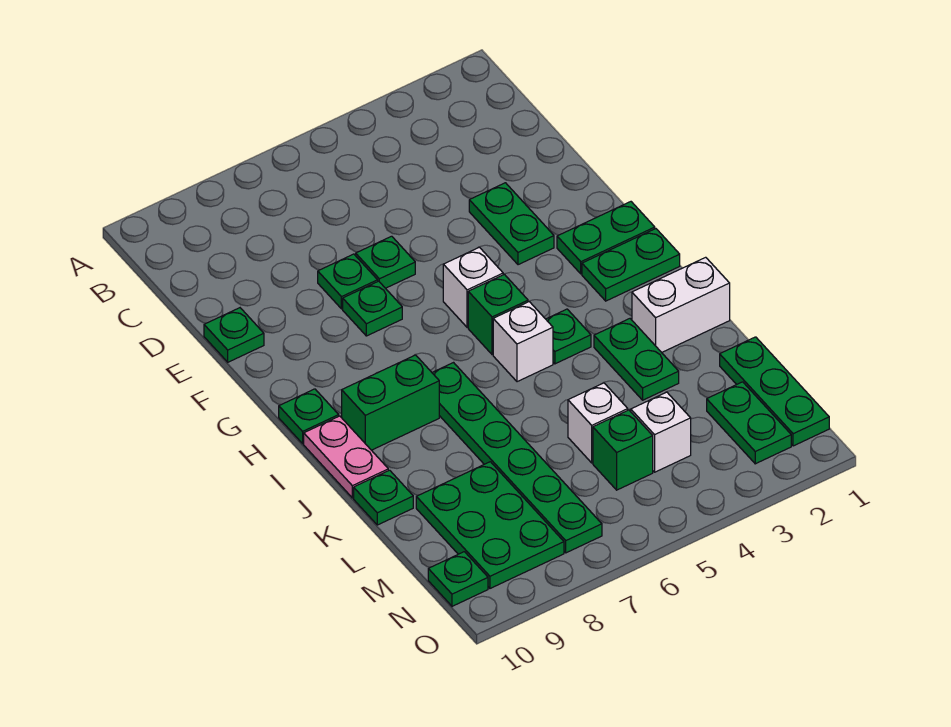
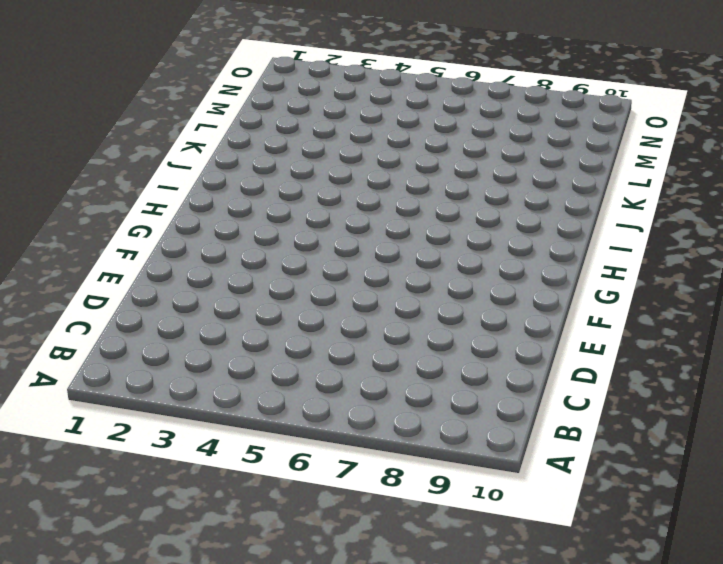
none -> green plate E3:F3 level 1
none -> green plate E6 level 1
none -> green plate E7 level 1

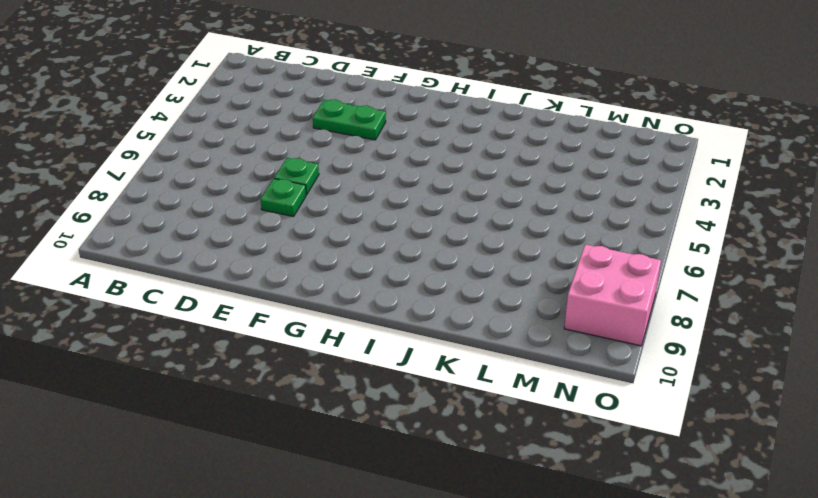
pink brick N8:O9 level 1 -> green plate L8:N9 level 1
none -> green plate E10 level 1
none -> green plate F7 level 1
none -> green plate G1:G2 level 1

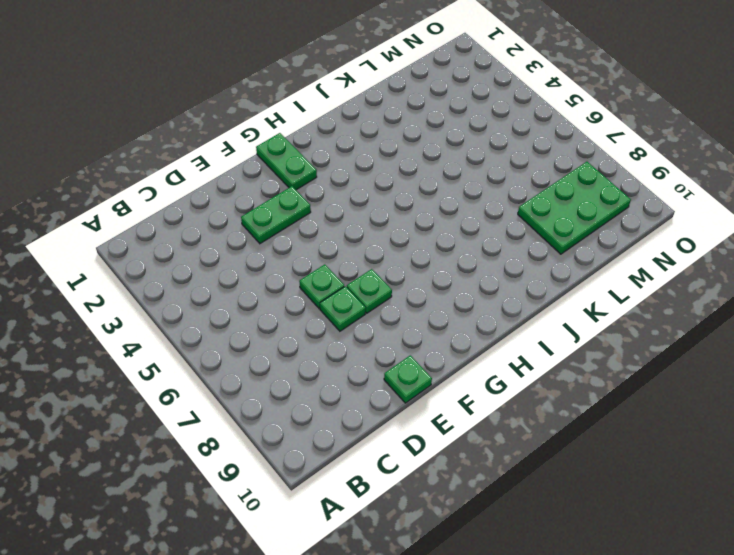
none -> white brick G5 level 1
none -> green plate H1:H2 level 1
none -> green brick H5 level 1

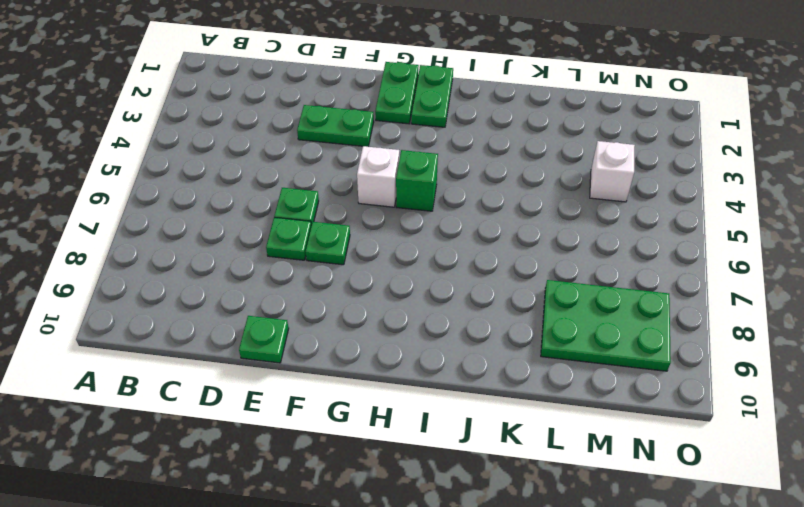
none -> green plate H10 level 1
none -> green plate I4 level 1
none -> white brick I5 level 1

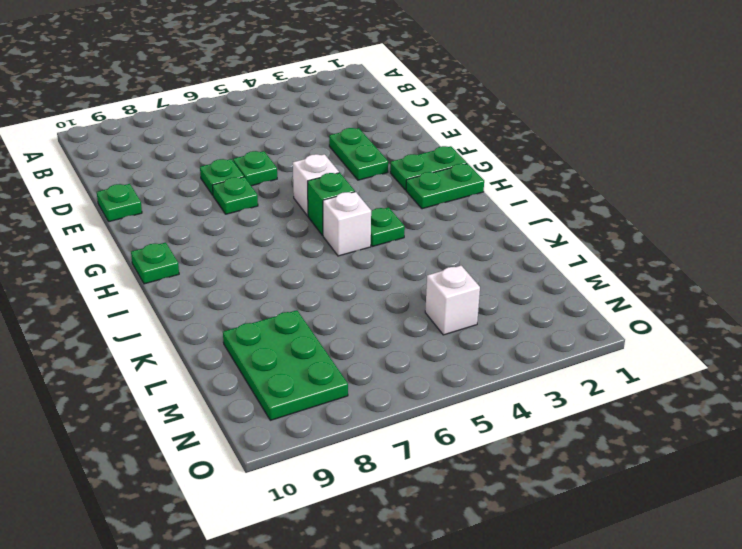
none -> green plate I7:N7 level 1
none -> green brick I8:I9 level 1
none -> pink plate I10:J10 level 1

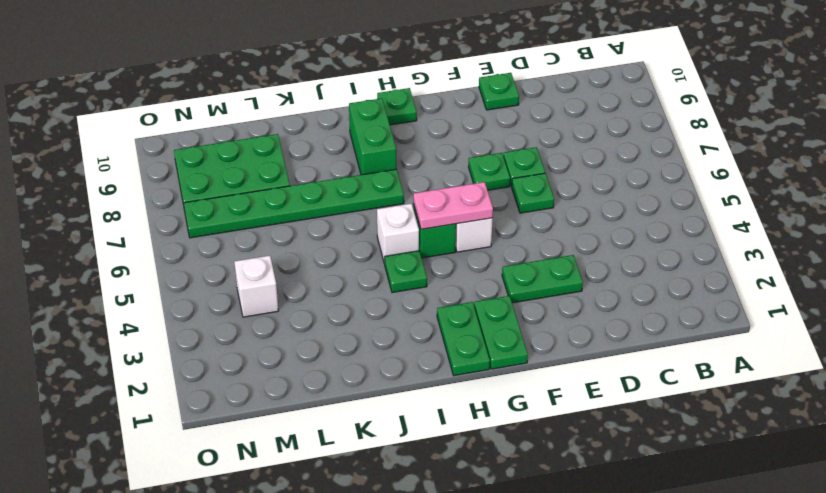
pink plate G5:H5 level 2 -> pink plate I10:J10 level 1
none -> white brick J1:J2 level 1
none -> green plate J3:K3 level 1
none -> green plate K10 level 1

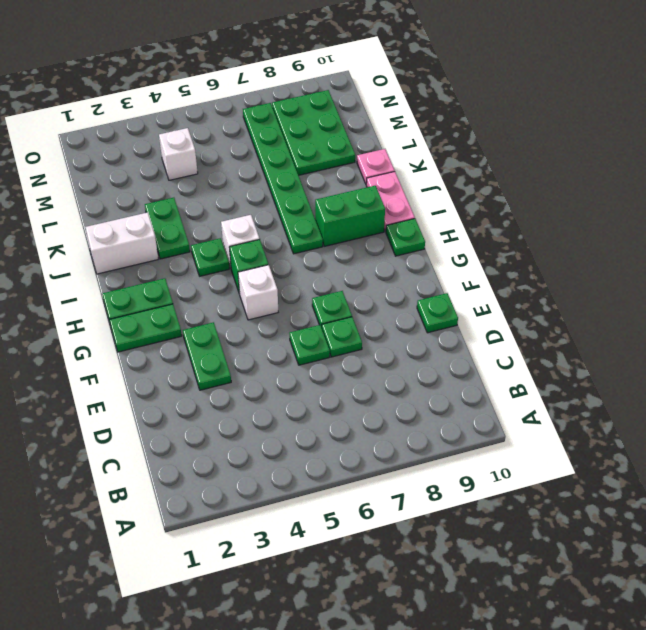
pink plate K10 level 1 -> green plate K10 level 1
none -> green plate L1:N1 level 1
none -> white brick L5 level 1
none -> green plate M2:N2 level 1

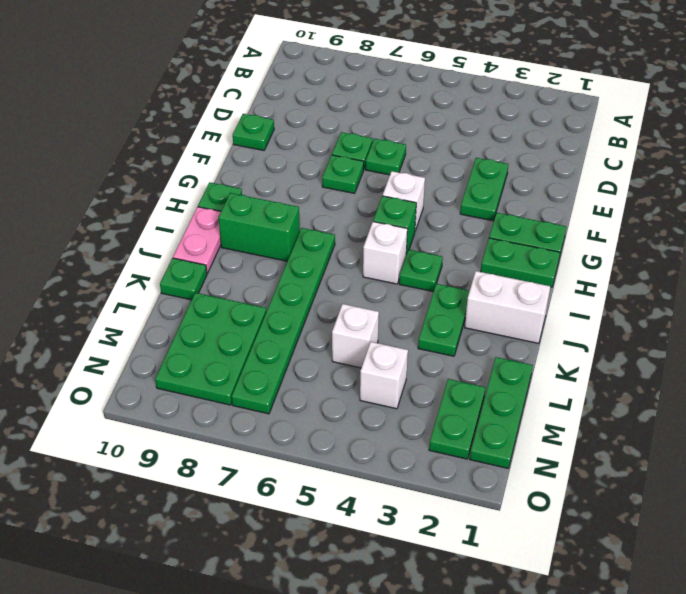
none -> green brick M5 level 1
none -> green plate N10 level 1

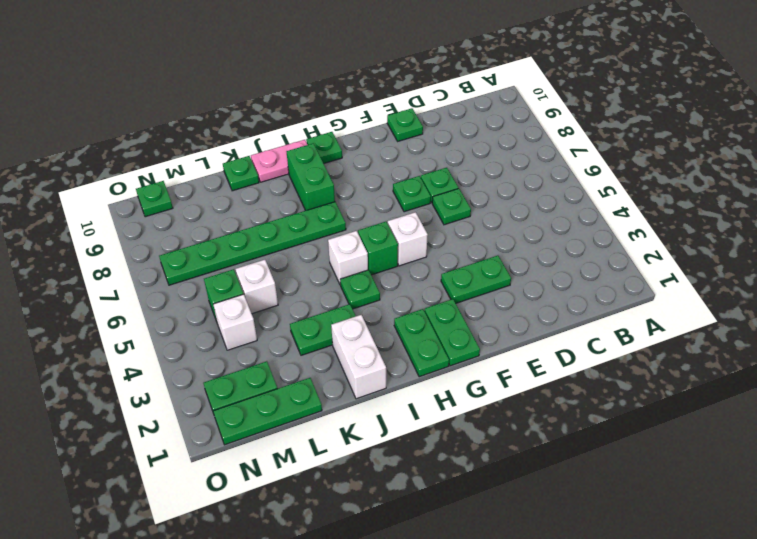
none -> green plate L8:N9 level 1

